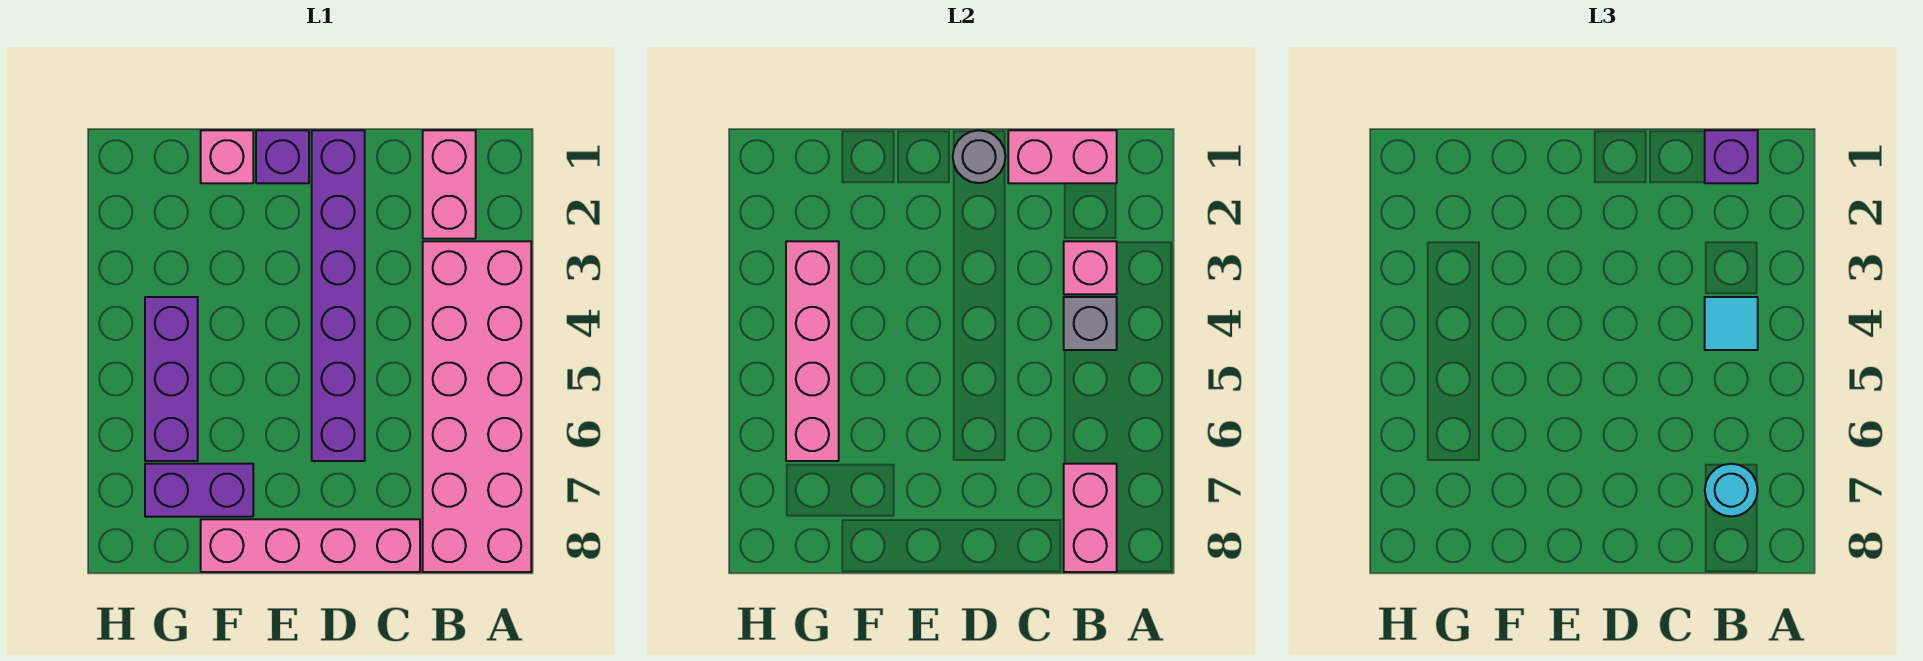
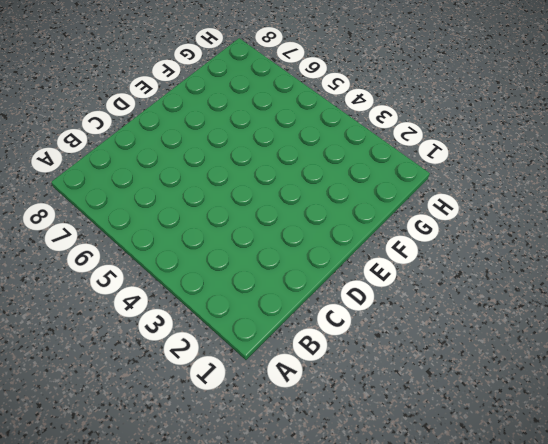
none -> pink brick A3:B8 level 1
none -> pink brick B1:B2 level 1
none -> pink brick C8:F8 level 1

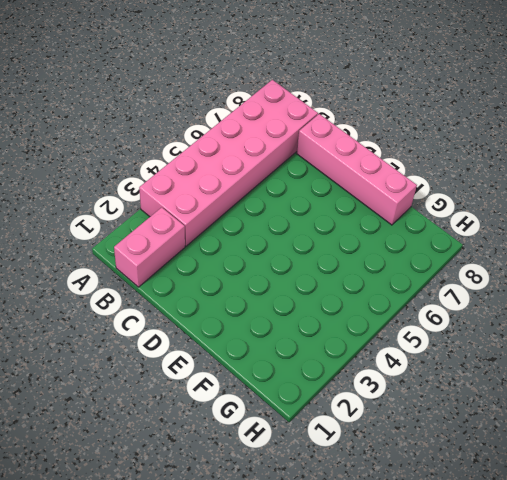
none -> purple brick D1:D6 level 1
none -> purple brick E1 level 1
none -> pink brick F1 level 1

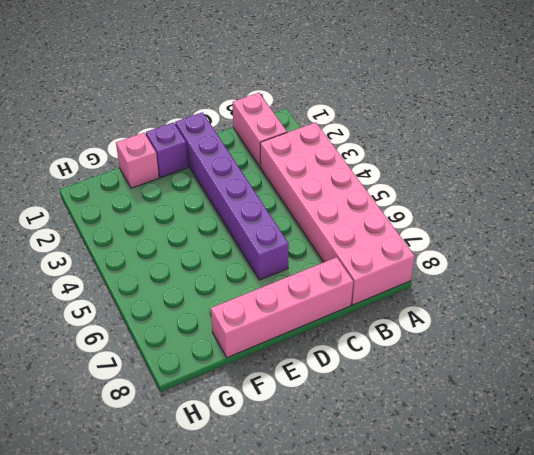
none -> purple brick F7:G7 level 1
none -> purple brick G4:G6 level 1
none -> pink brick B1:C1 level 2

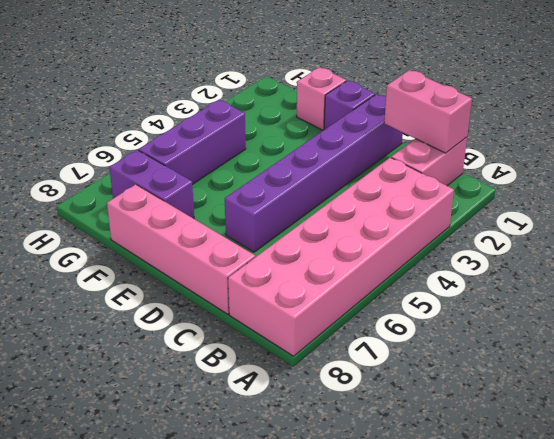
none -> pink brick B3 level 2
none -> grey brick B4 level 2
none -> pink brick B7:B8 level 2

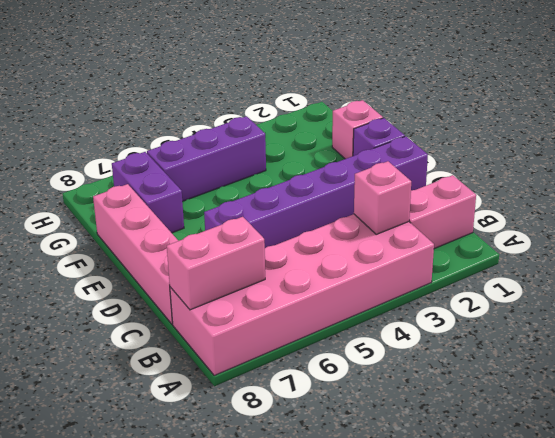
none -> pink brick B1:C1 level 2
none -> grey brick B4 level 2
none -> grey round brick D1 level 2

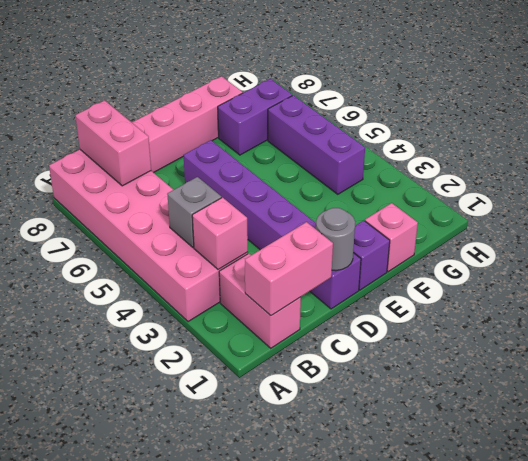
none -> pink brick G3:G6 level 2
none -> purple brick B1 level 3
none -> cyan tile B4 level 3

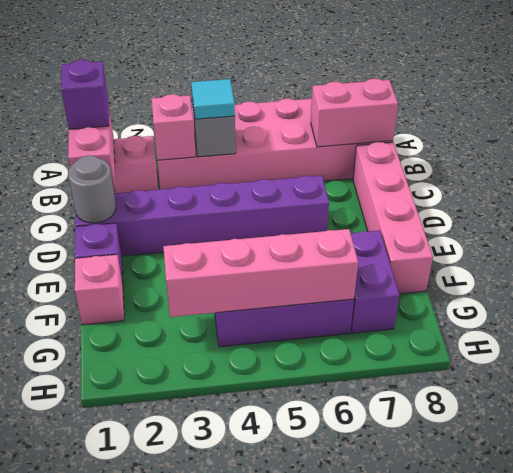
none -> cyan round brick B7 level 3

